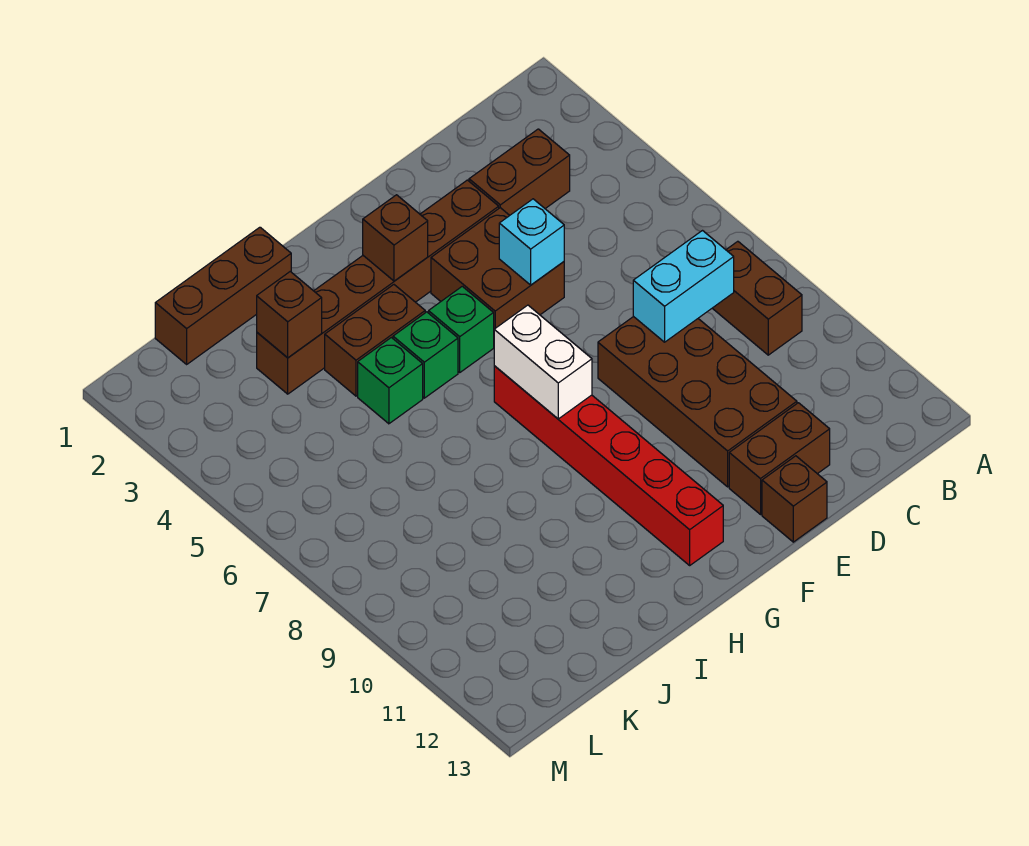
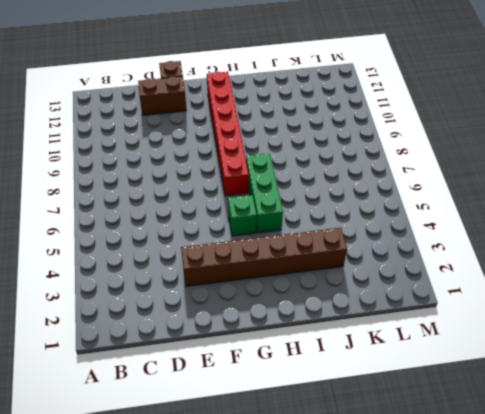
green brick H5:H7 level 1 -> green brick H5 level 1
none -> brown brick B8:B9 level 1
none -> brown brick C3:D3 level 1
none -> brown brick D8:E11 level 1

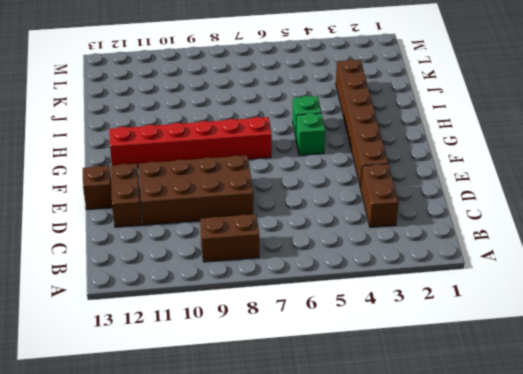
none -> brown brick E4:F5 level 1
none -> brown brick H4:I4 level 1
none -> brown brick I1:K1 level 1

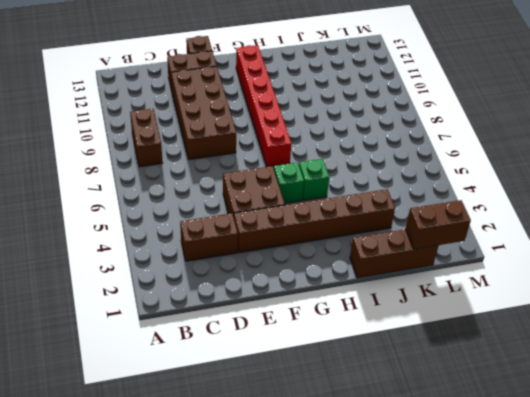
brown brick K1:L1 level 2 -> brown brick H4:I4 level 1
none -> green brick I5 level 1
none -> cyan brick C8:D8 level 2
none -> cyan brick E5 level 2

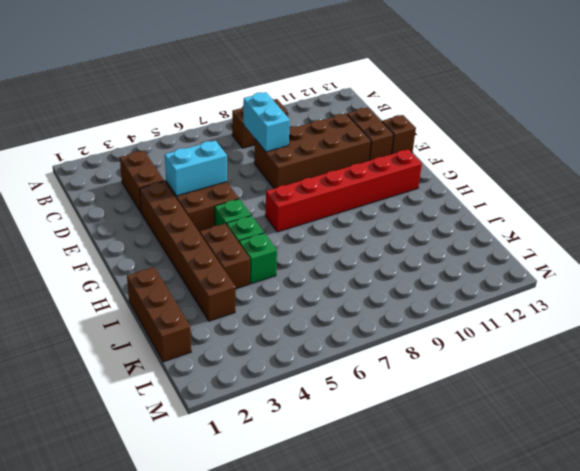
cyan brick E4:E5 level 2 -> cyan brick E5 level 2
none -> brown brick G3 level 2
none -> white brick G7:G8 level 2
none -> brown brick J3 level 2

